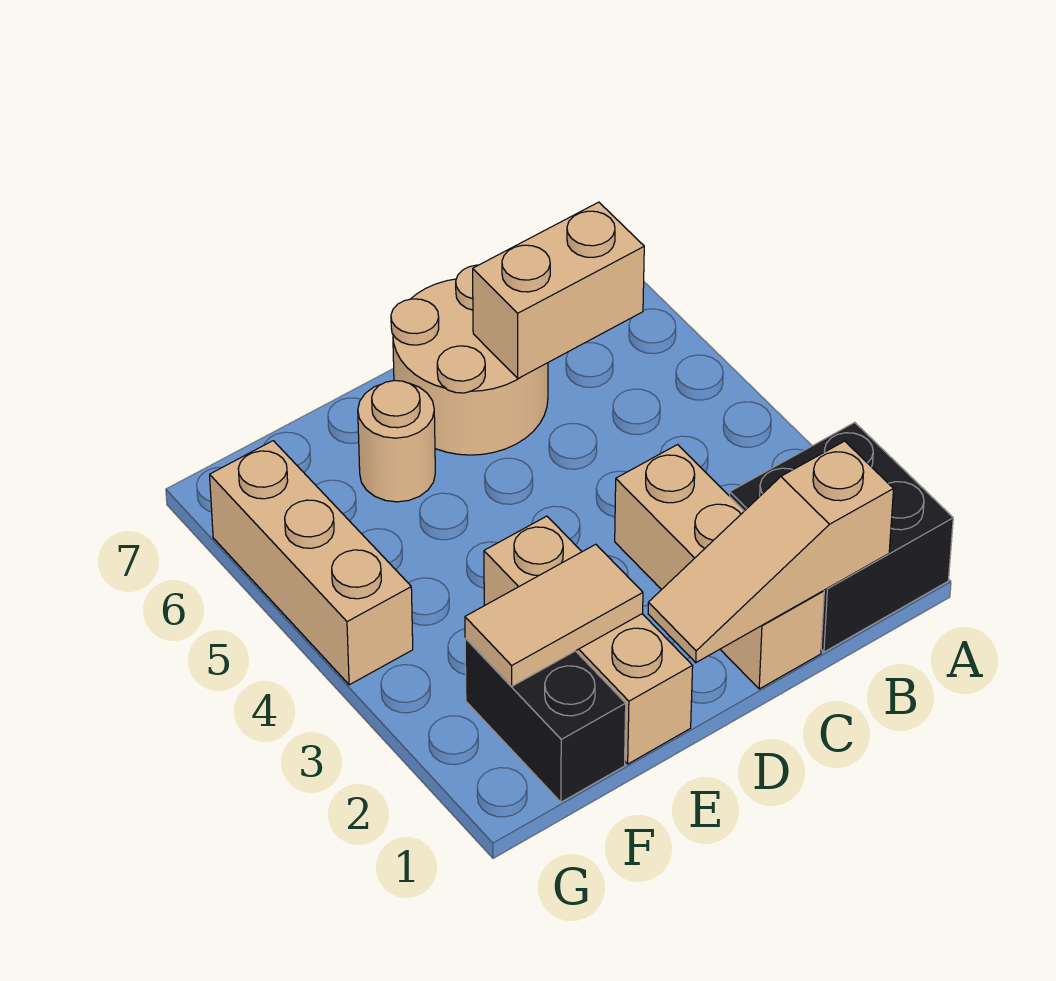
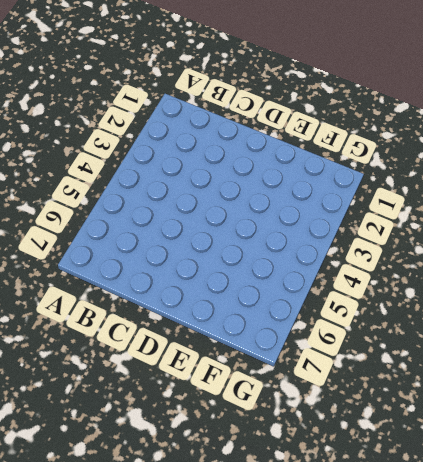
none -> black brick A1:B2 level 1
none -> tan brick C1:C3 level 1

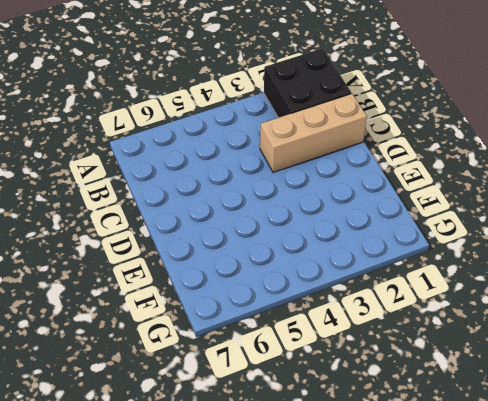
none -> tan round brick C6:D7 level 1
none -> tan brick E1:E3 level 1

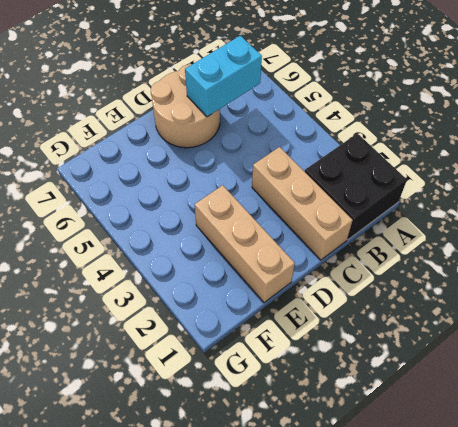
cyan brick B6:C6 level 2 -> tan brick B6:C6 level 2
none -> tan round brick E6 level 1
none -> black brick F1:F2 level 1

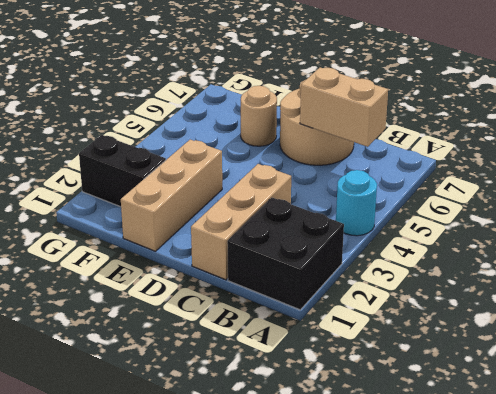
cyan round brick A4 level 1 -> none
black brick F2:G2 level 1 -> black brick F1:F2 level 1
none -> tan brick G4:G6 level 1
none -> tan slope B1:D1 level 2 top B

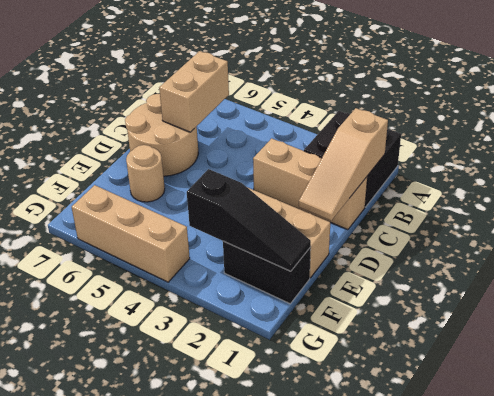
black slope F1:F3 level 2 top 3 -> tan tile E2:F2 level 2

